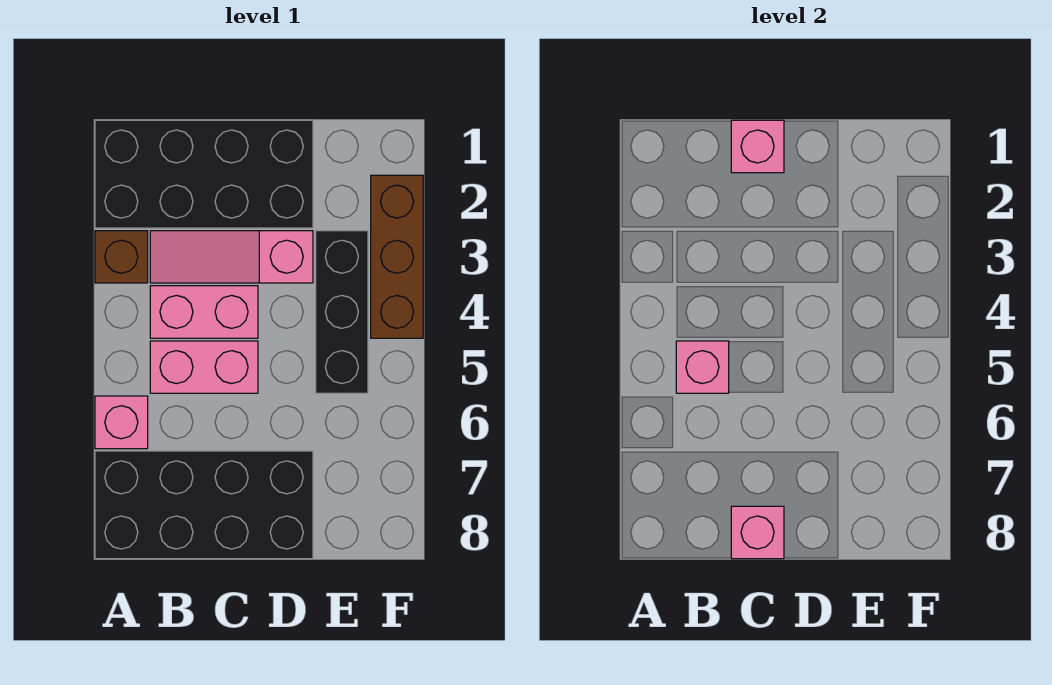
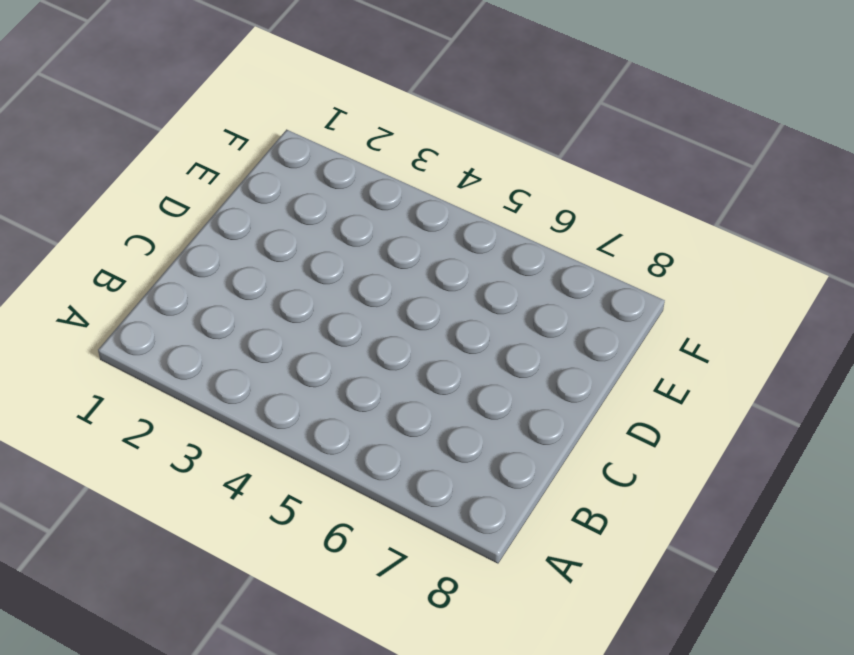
none -> black brick A1:D2 level 1
none -> brown brick A3 level 1
none -> pink brick A6 level 1

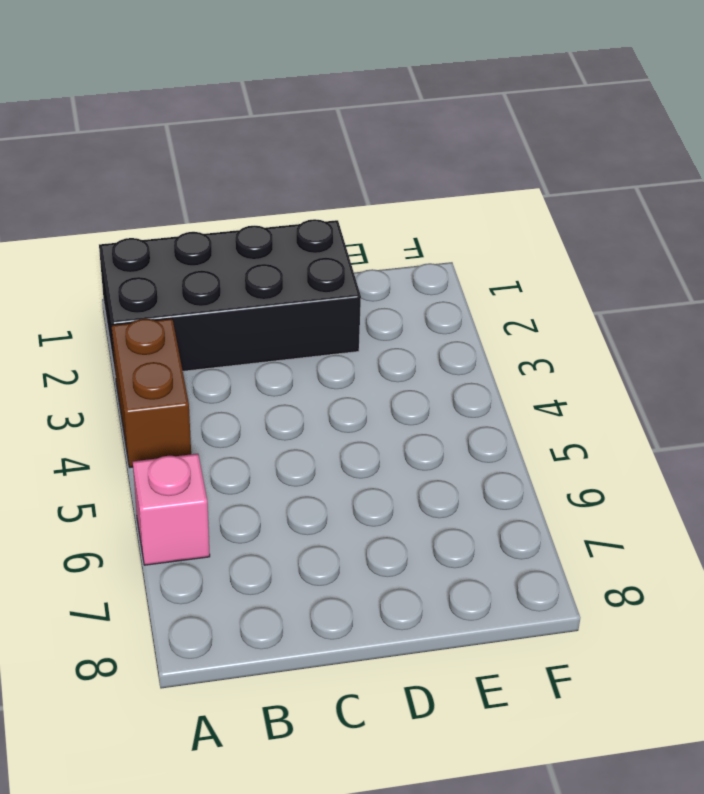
brown brick A3:A4 level 1 -> brown brick A3 level 1
none -> black brick A7:D8 level 1
none -> pink slope B3:D3 level 1 top D
none -> pink brick B4:C4 level 1

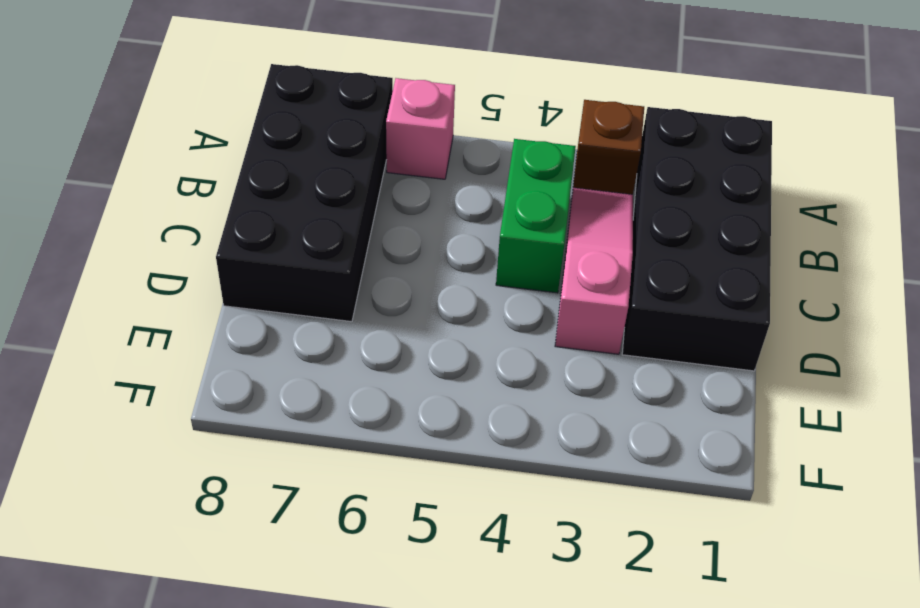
green brick B4:C4 level 1 -> pink brick B4:C4 level 1
none -> pink brick B5:C5 level 1
none -> black brick E3:E5 level 1
none -> brown brick F2:F4 level 1

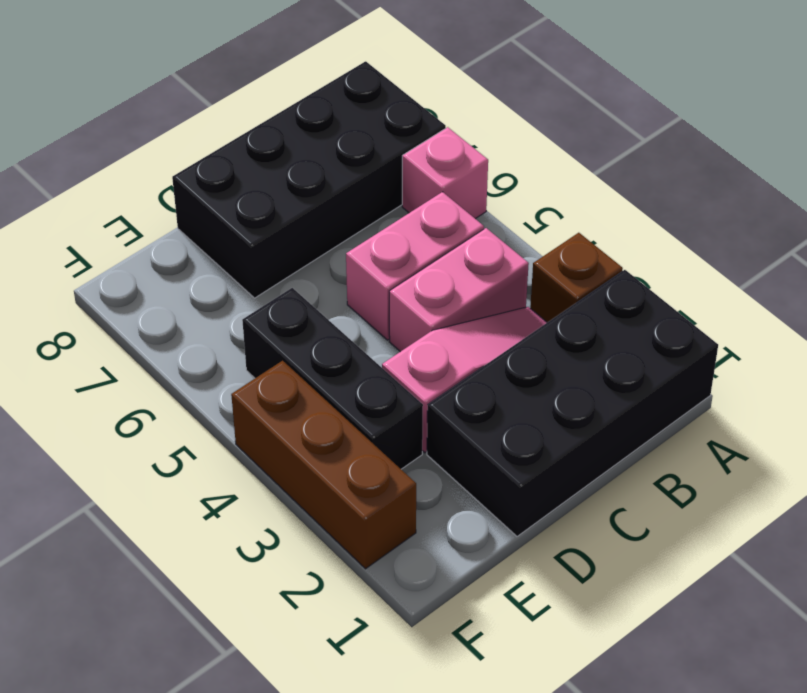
none -> pink brick B5 level 2
none -> pink brick C1 level 2
none -> pink brick C8 level 2

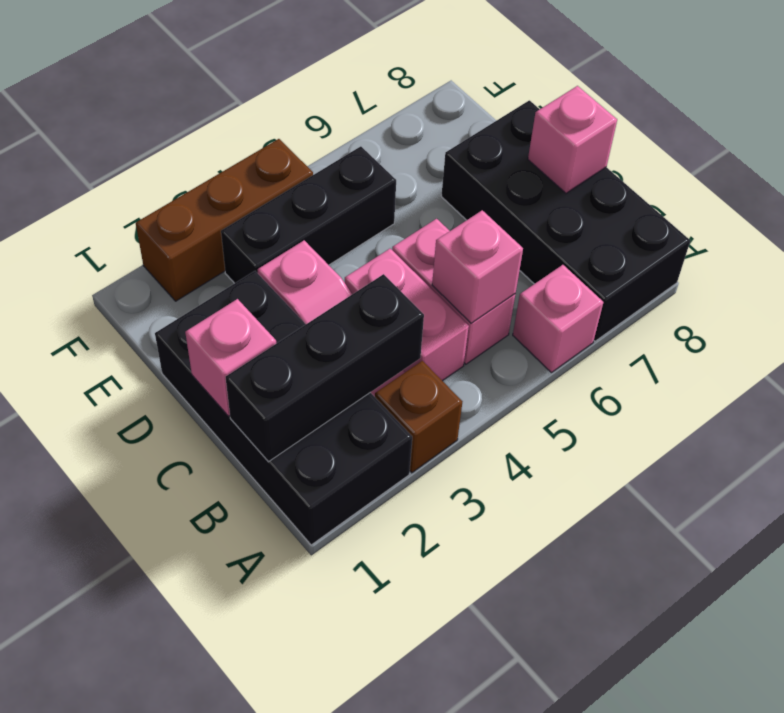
black brick B1:B3 level 2 -> none

